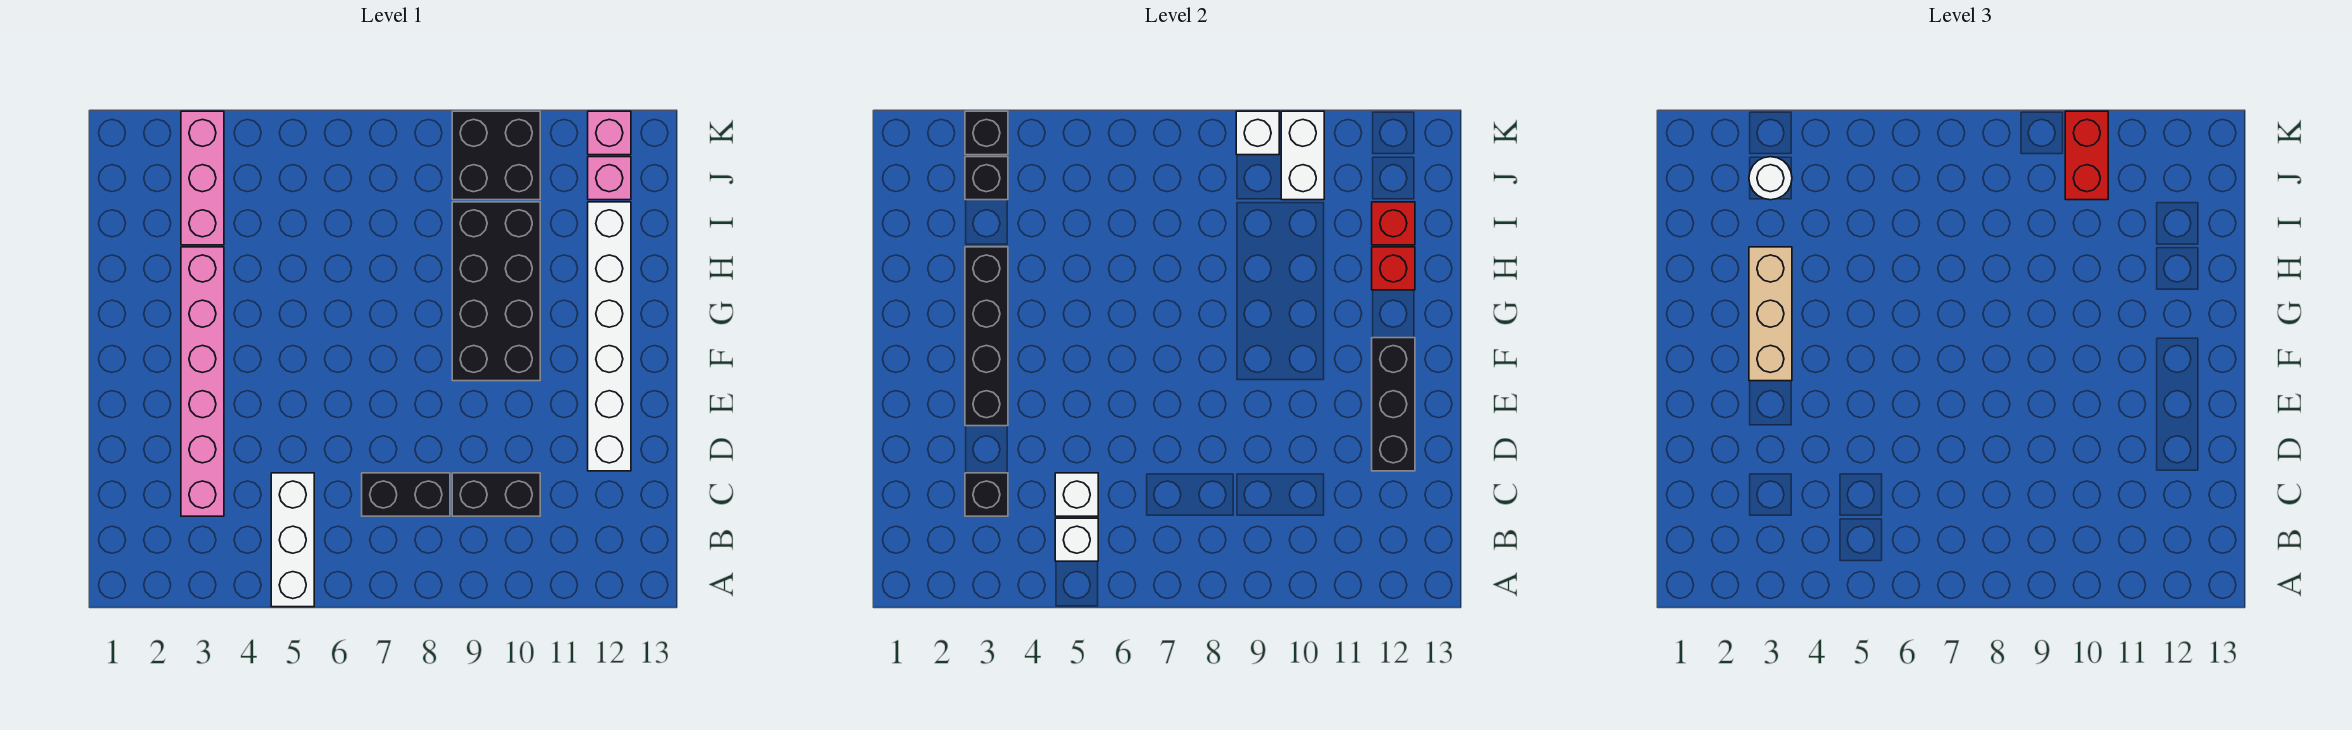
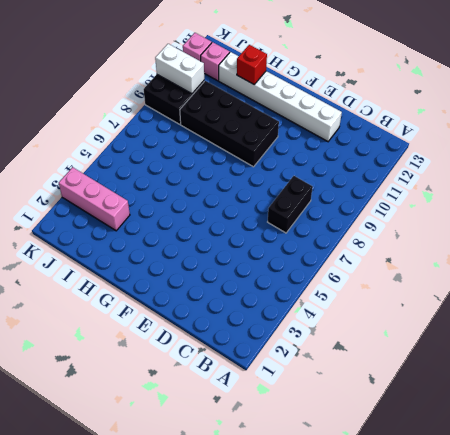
none -> white brick A5:C5 level 1
none -> pink brick C3:H3 level 1
none -> black brick C9:C10 level 1

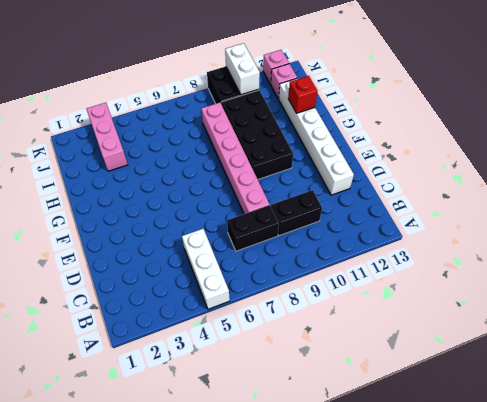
pink brick D8:I8 level 1 -> pink brick C3:H3 level 1
none -> white brick B5 level 2
none -> black brick C3 level 2
none -> white brick C5 level 2

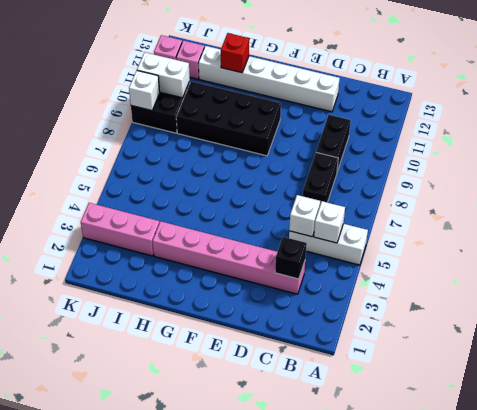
none -> black brick D12:F12 level 2
none -> black brick E3:H3 level 2
none -> red brick I12 level 2

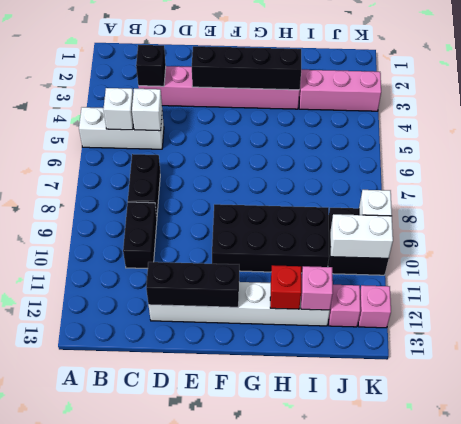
pink brick I12 level 2 -> red brick I12 level 2
none -> black brick J3 level 2
none -> black brick K3 level 2
none -> tan brick F3:H3 level 3

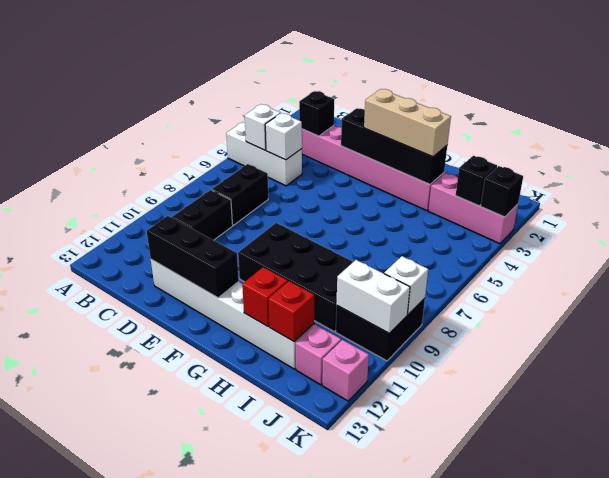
none -> white round brick J3 level 3
none -> red brick J10:K10 level 3

